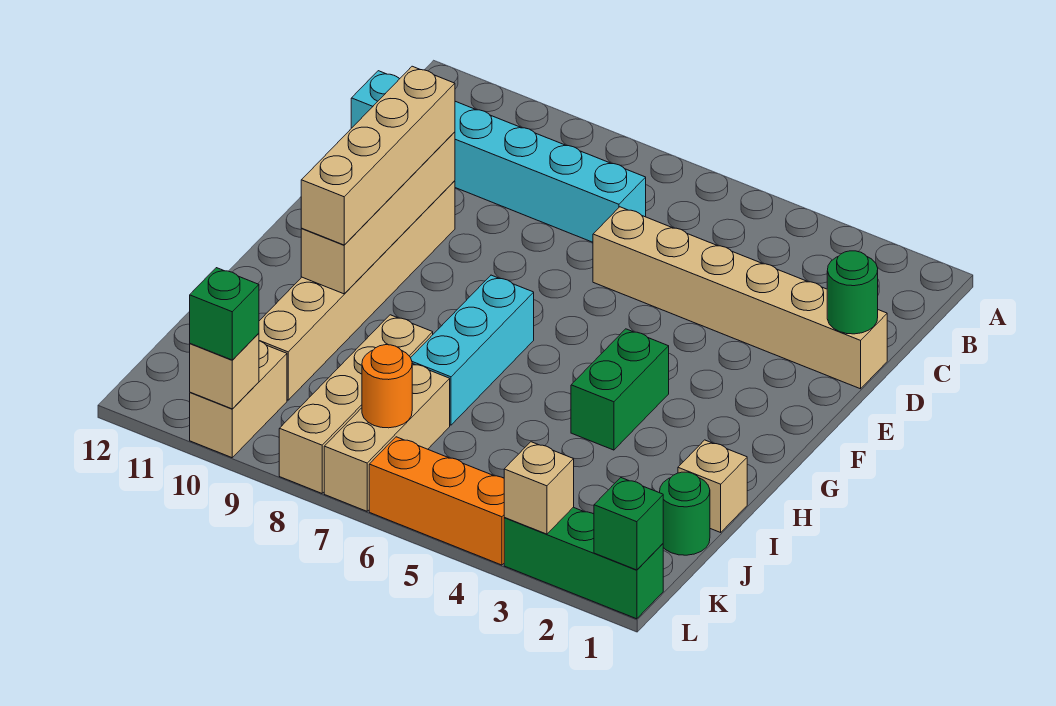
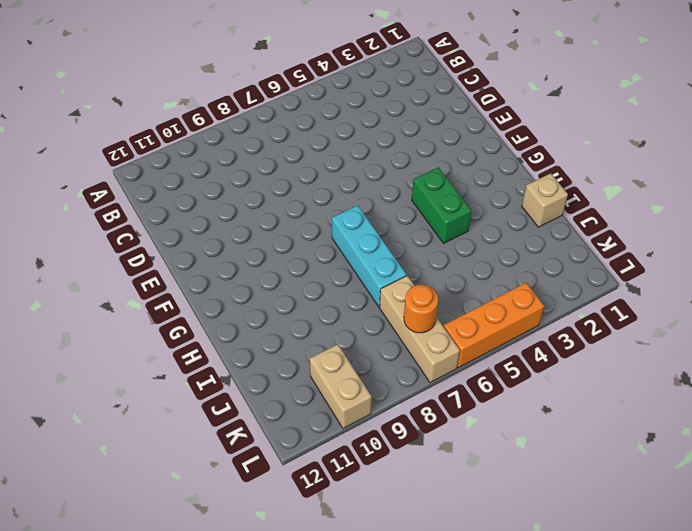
none -> cyan brick C7:C12 level 1
none -> tan brick D1:D6 level 1
none -> tan brick E10:J10 level 1

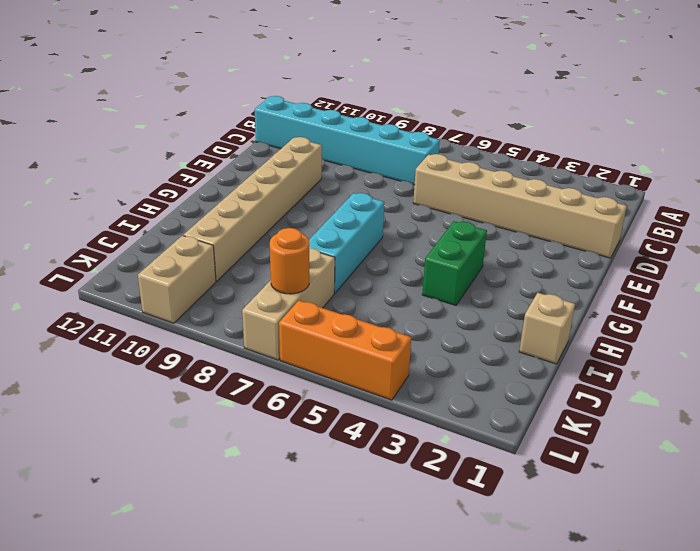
none -> tan brick I8:L8 level 1
none -> green round brick J1 level 1
none -> green brick L1:L3 level 1

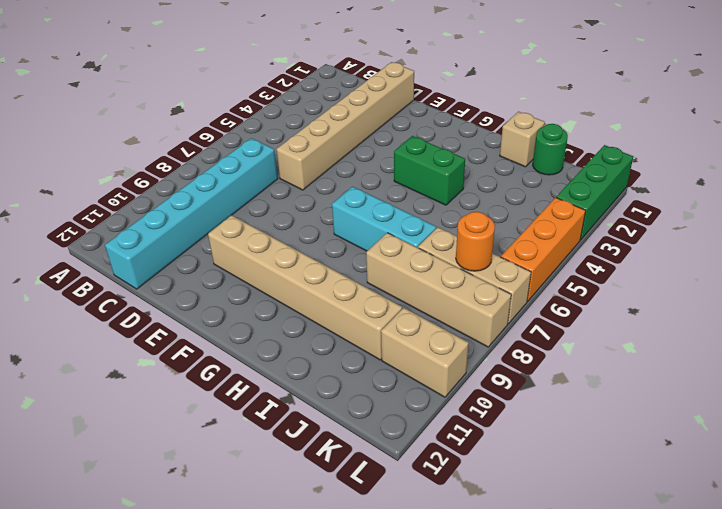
none -> green round brick D1 level 2
none -> tan brick E10:H10 level 2
none -> green brick L1 level 2

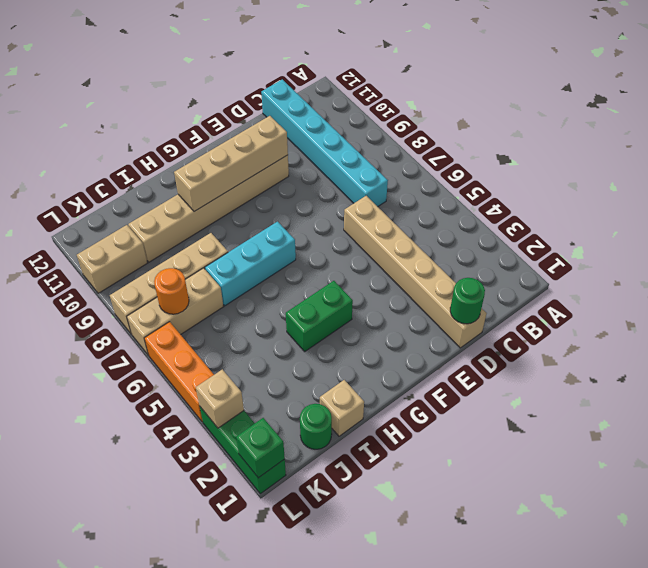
none -> tan brick L10 level 2
none -> tan brick E10:H10 level 3
none -> green brick L10 level 3

